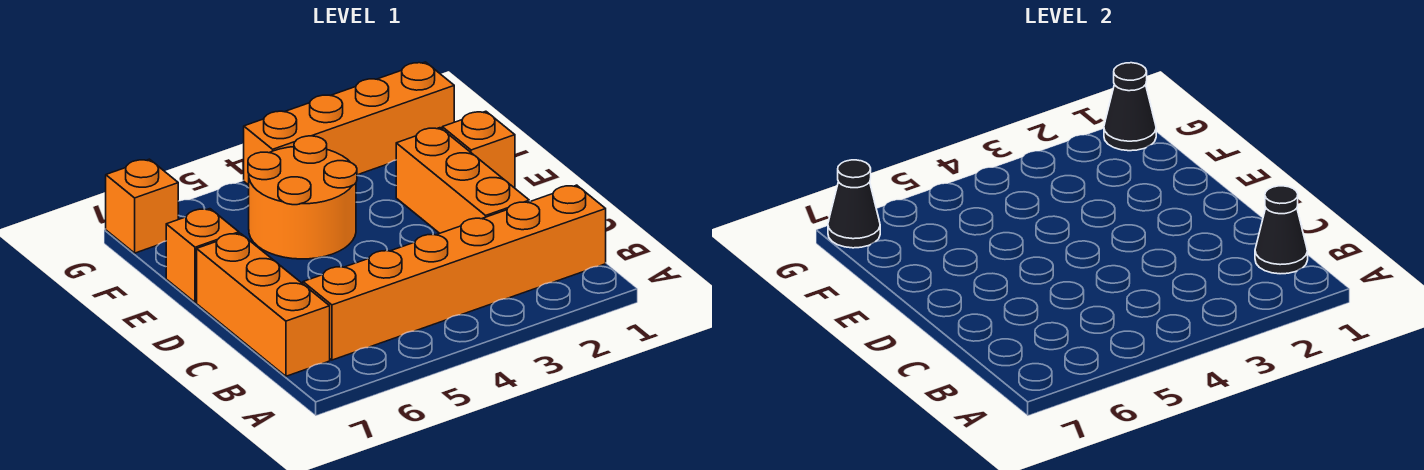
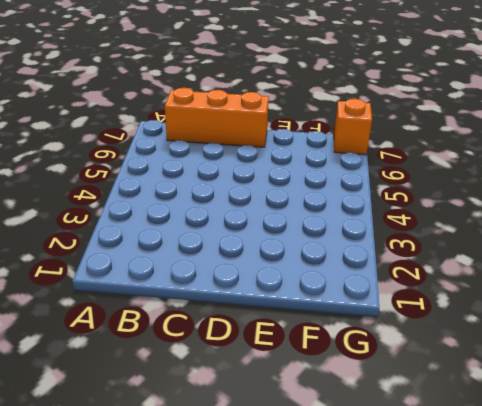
none -> orange brick B1:B6 level 1
none -> orange brick C2:E2 level 1

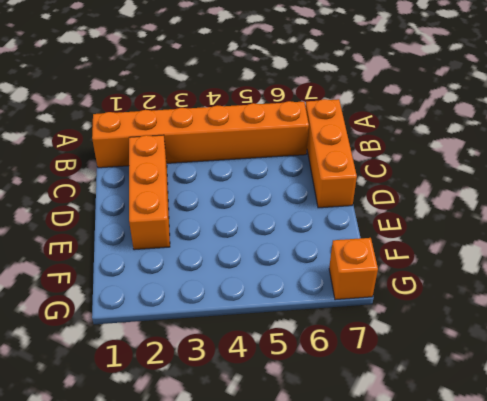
none -> orange brick E1 level 1
none -> orange round brick E4:F5 level 1

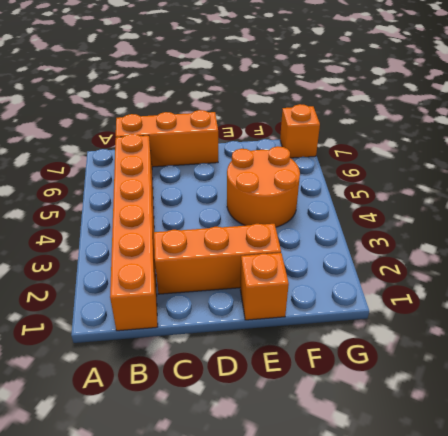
none -> orange brick E7 level 1
none -> orange brick G1:G4 level 1

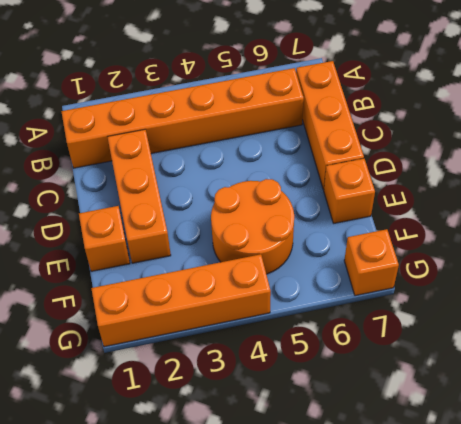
none -> black cone B1 level 2
none -> black cone G1 level 2

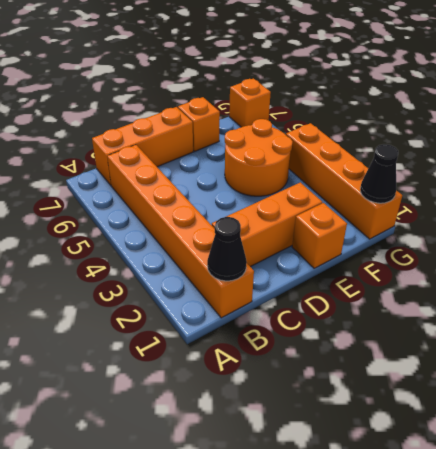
none -> black cone G7 level 2

